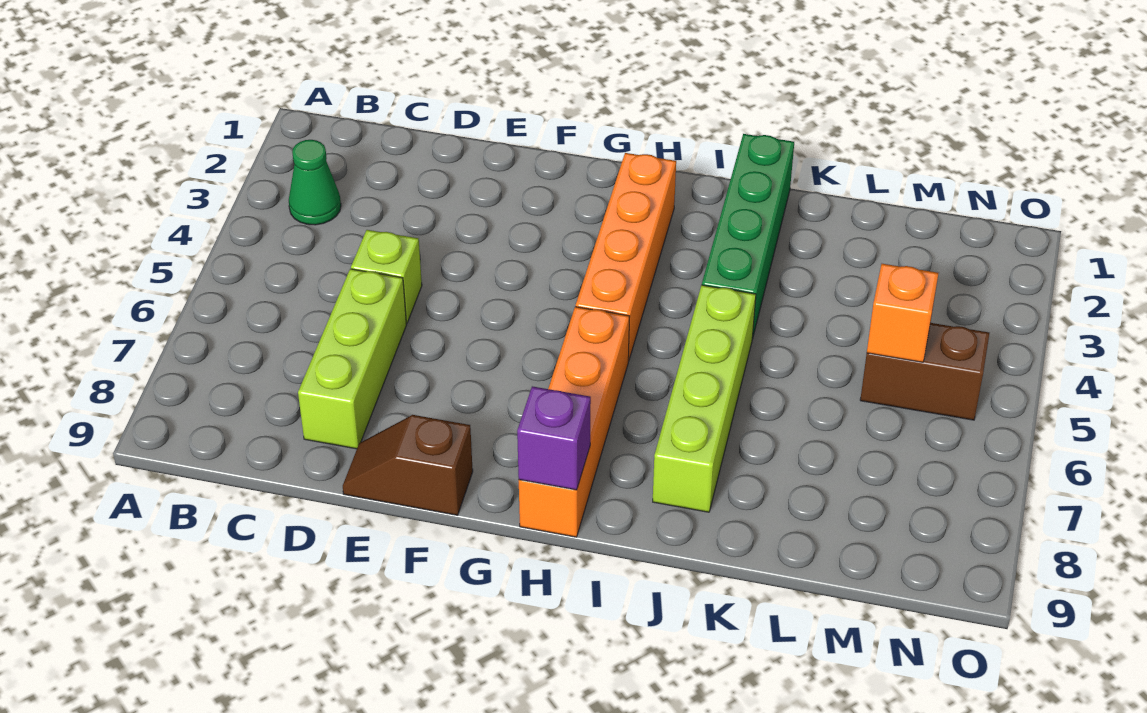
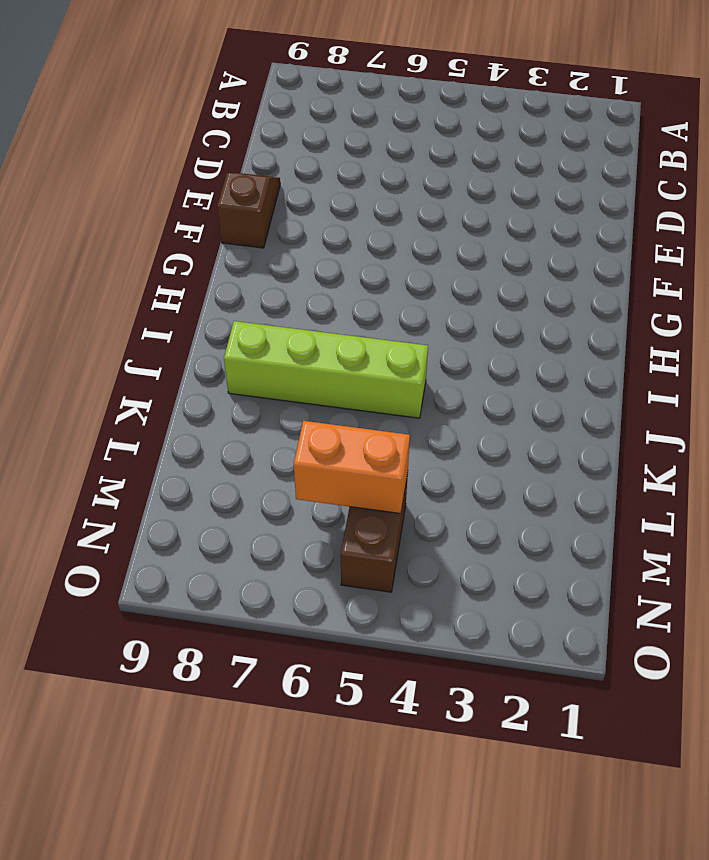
orange brick M5:M6 level 2 -> orange brick M5 level 2
none -> green cone B3 level 1
none -> lime brick D5 level 1

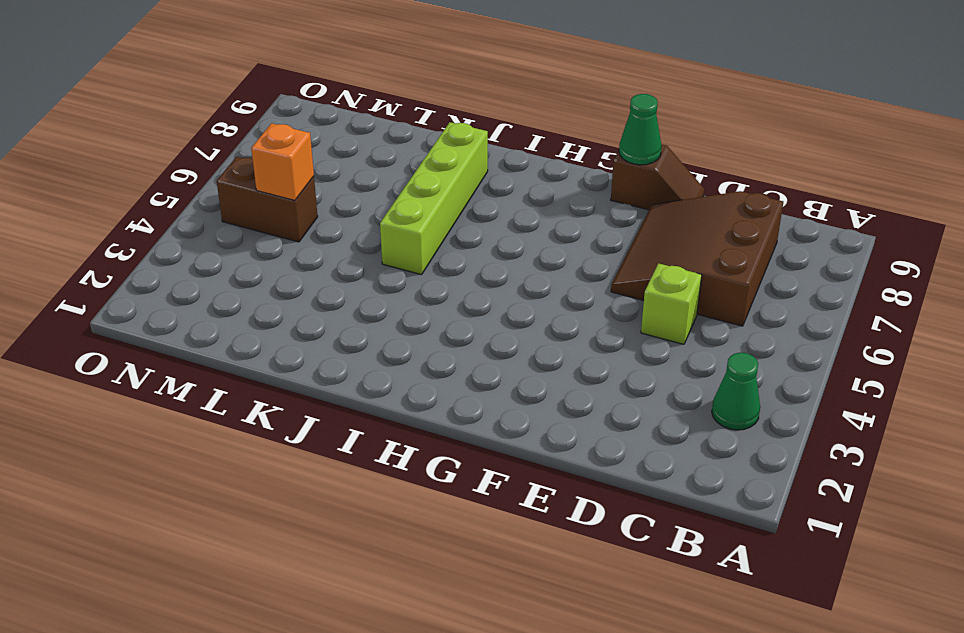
brown slope C6:E8 level 1 top C -> lime brick D6:D8 level 1
green cone F9 level 2 -> none
none -> orange brick H2:H5 level 1
none -> orange brick H6:H9 level 1

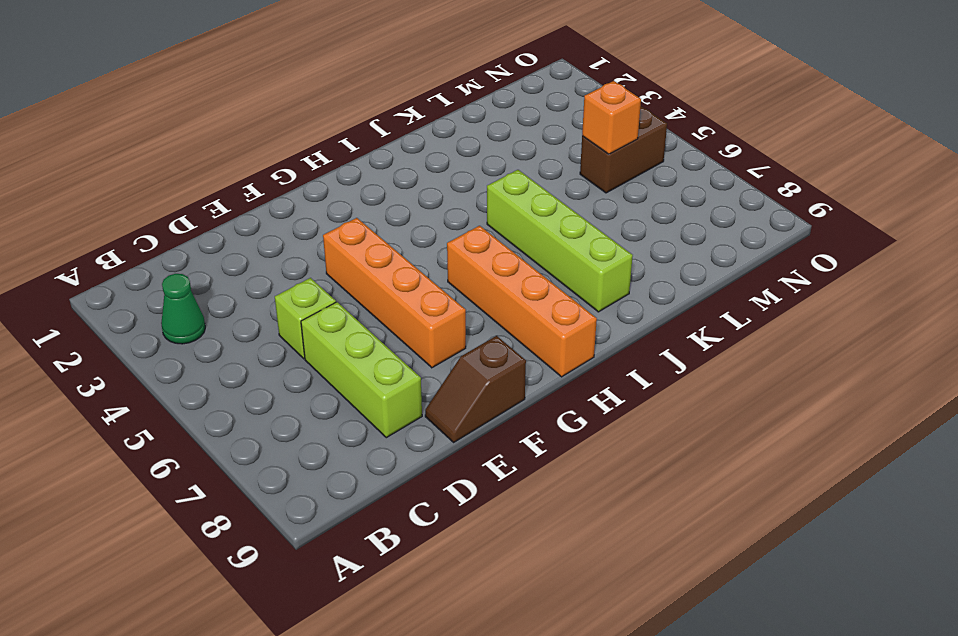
orange brick F4:F7 level 1 -> orange brick H2:H5 level 1
none -> green brick J1:J4 level 1
none -> purple brick H9 level 2

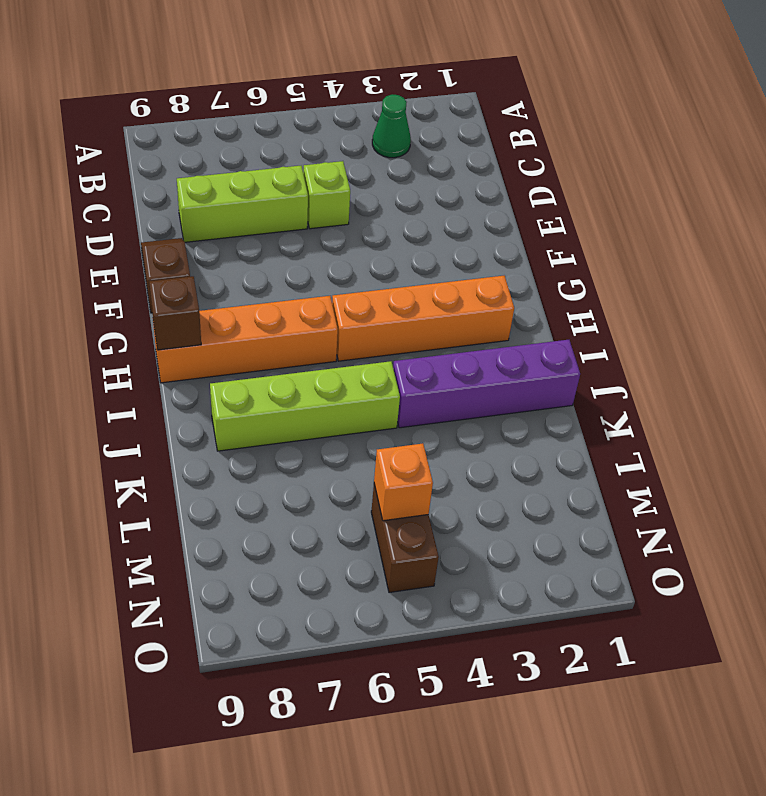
brown brick H9 level 2 -> purple brick H9 level 2
purple brick J1:J4 level 1 -> green brick J1:J4 level 1

